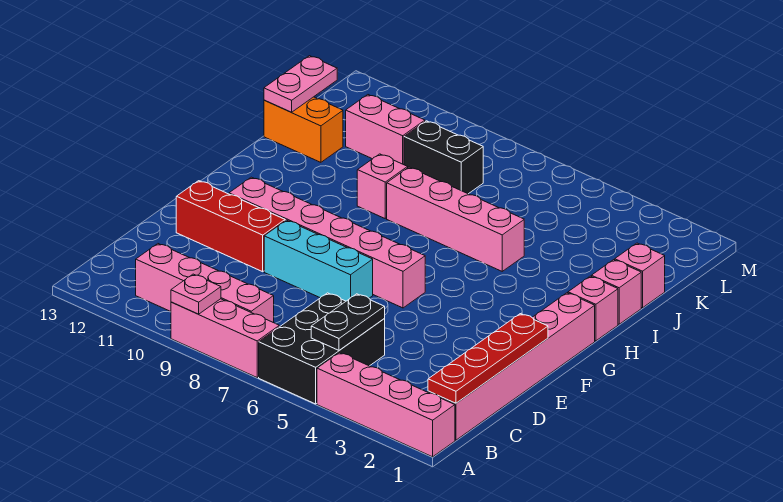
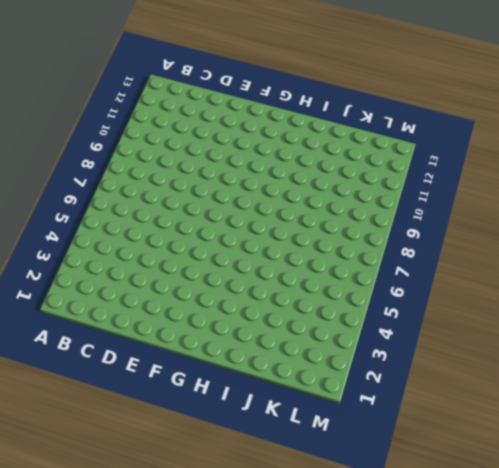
none -> pink brick A1:A4 level 1
none -> black brick A5:C6 level 1
none -> pink brick A7:A9 level 1

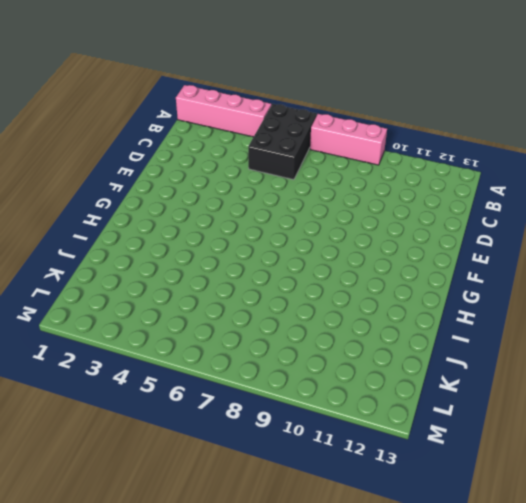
none -> pink brick B1:G1 level 1
none -> pink brick B8:B11 level 1
none -> cyan brick E7:E9 level 1

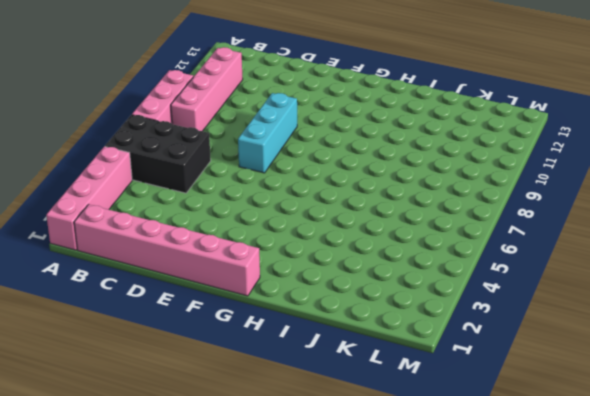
none -> red brick E10:E12 level 1
none -> pink brick F6:F11 level 1
none -> pink brick H1 level 1

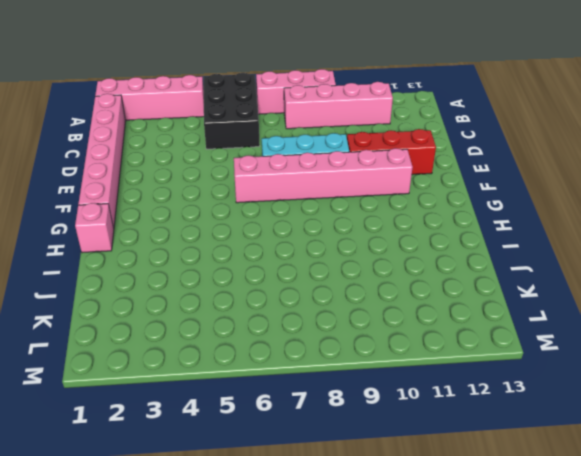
none -> pink brick I1 level 1
none -> pink brick I5:I8 level 1
none -> pink brick I9 level 1

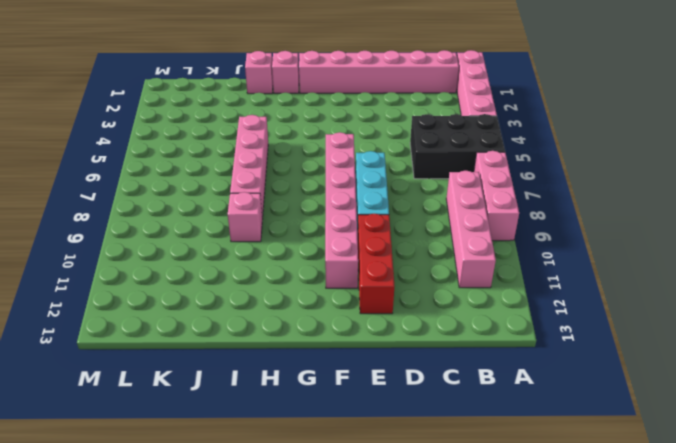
none -> pink brick J1 level 1
none -> orange brick J12:J13 level 1
none -> black brick K8:K9 level 1

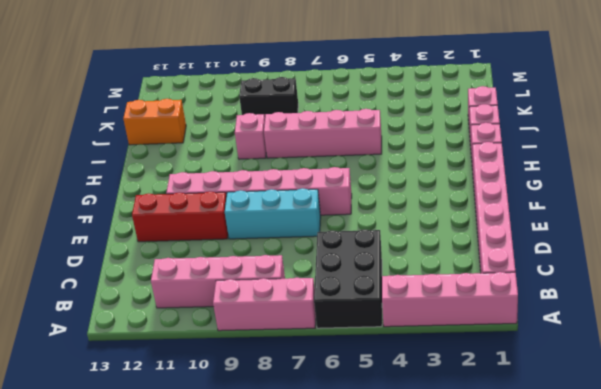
none -> pink brick K10:K11 level 1
none -> pink plate A9 level 2
none -> red plate B1:E1 level 2

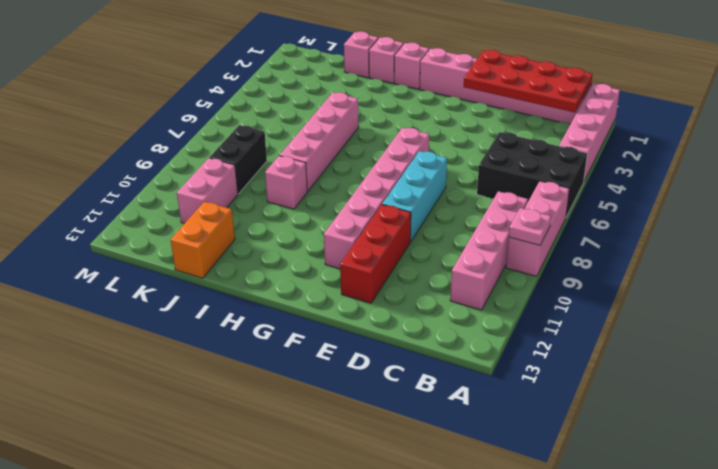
red plate B1:E2 level 2 -> red plate B1:E1 level 2
none -> black plate B5:C5 level 2
none -> pink plate J13:K13 level 2

